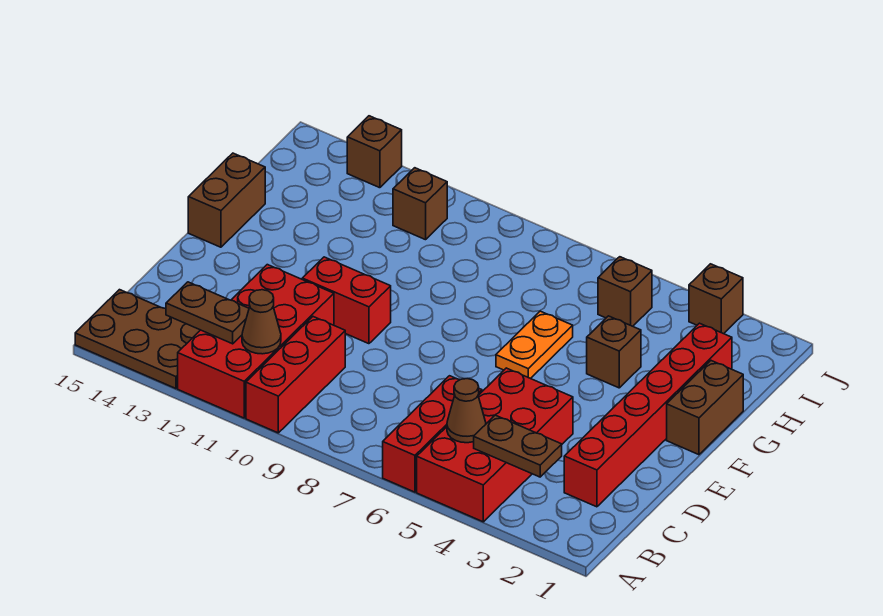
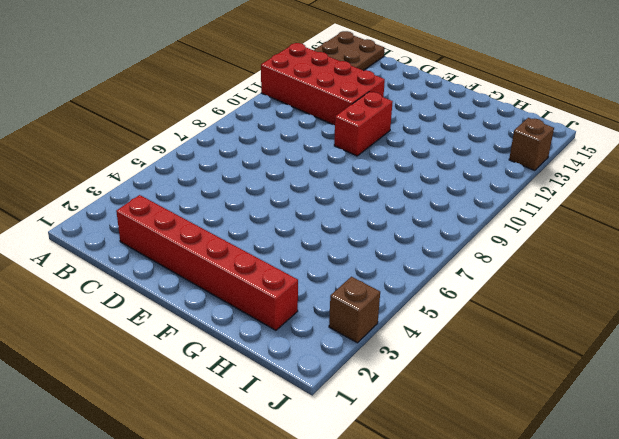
none -> red brick A4:D5 level 1
none -> red brick A6:C6 level 1
none -> red brick A10:C10 level 1

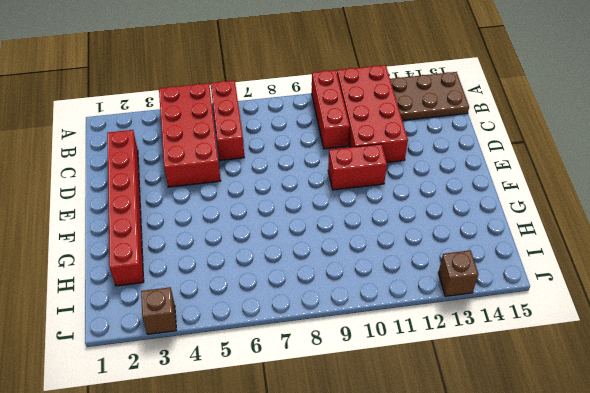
none -> brown brick F1:G1 level 1
none -> orange plate F6:G6 level 1
none -> brown brick F15:G15 level 1

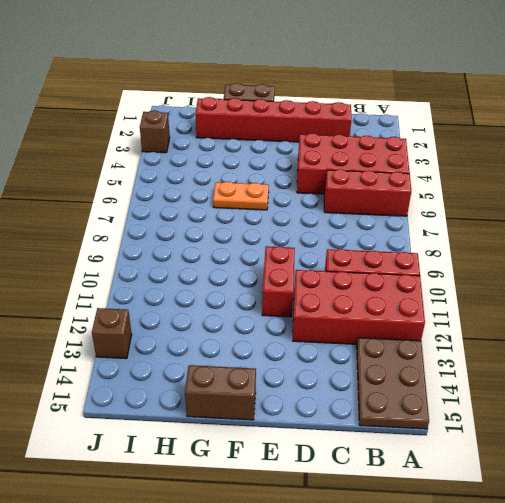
none -> brown brick G4 level 1
none -> brown brick I5 level 1
none -> brown brick I11 level 1

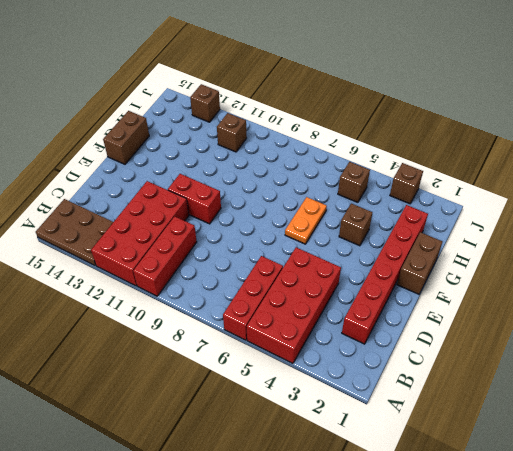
none -> brown plate B3:B4 level 2
none -> brown cone B5 level 2
none -> brown cone B11 level 2

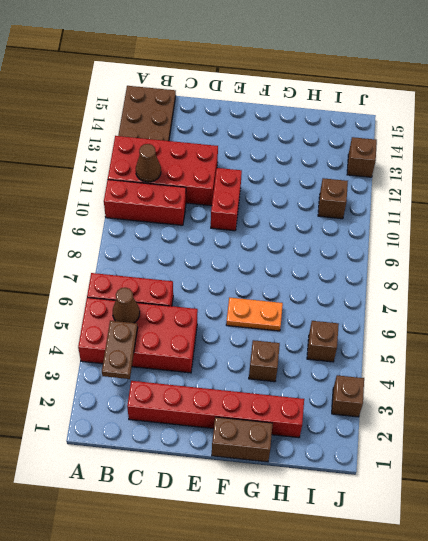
none -> brown brick F15:G15 level 1
none -> brown plate B12:B13 level 2

